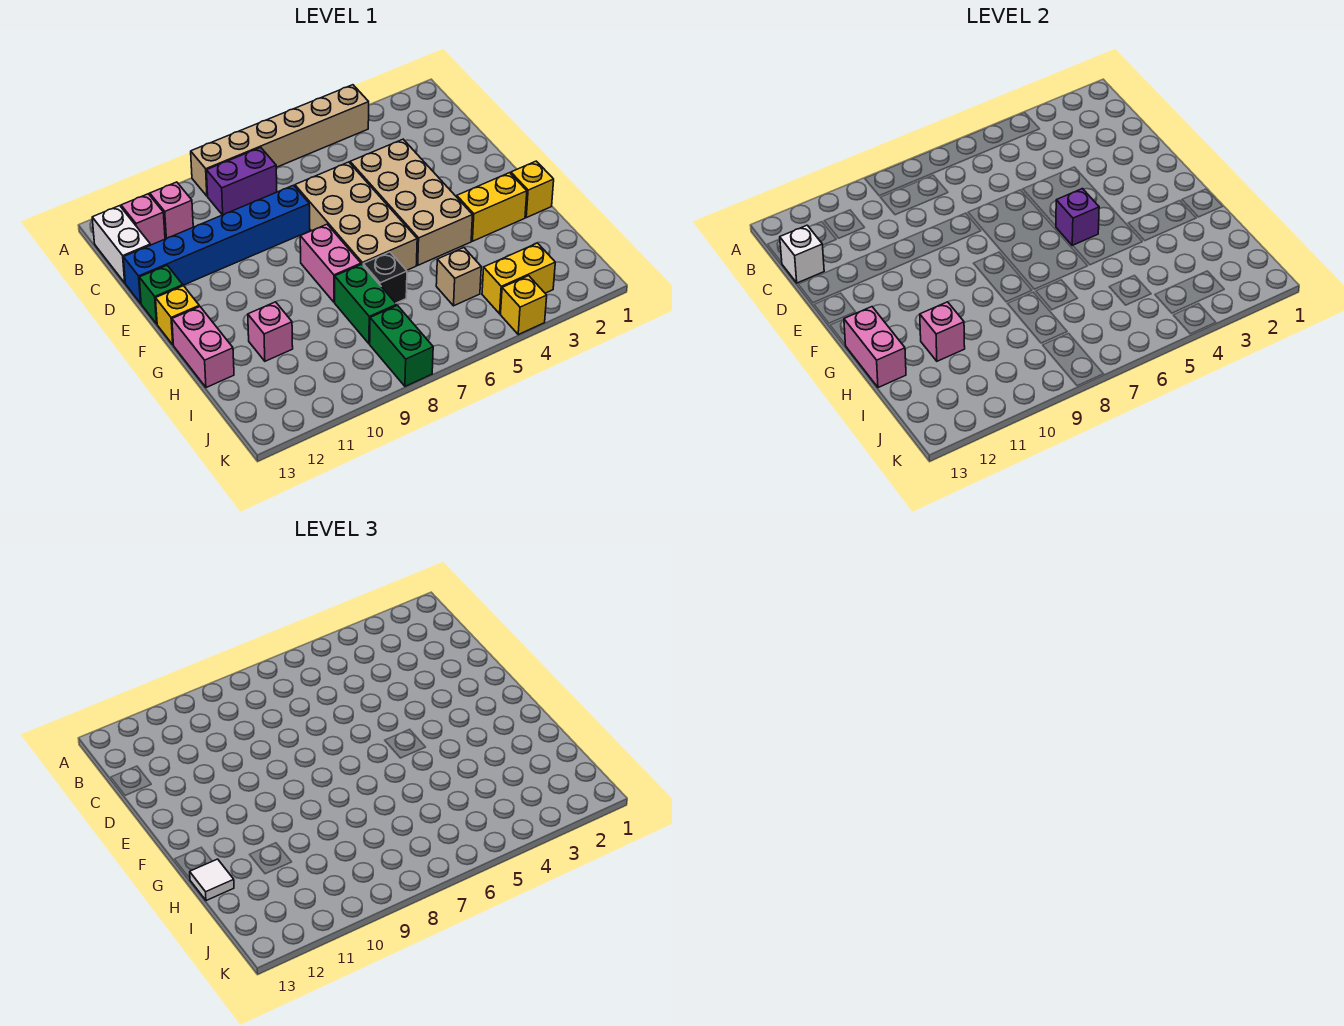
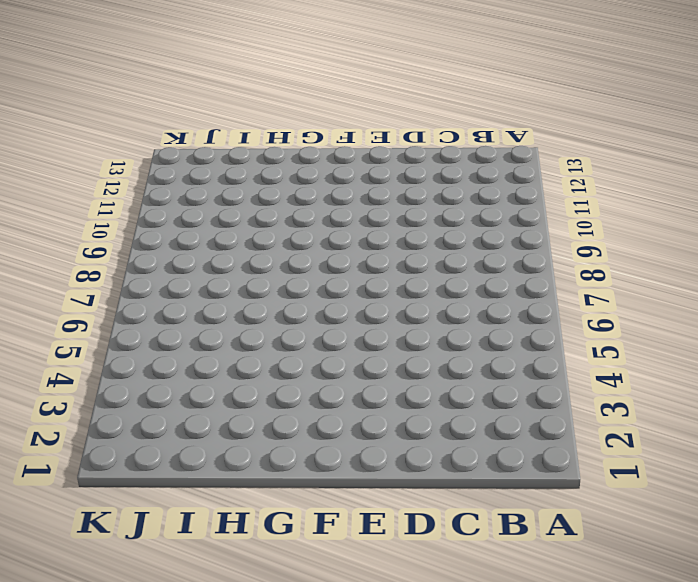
none -> tan brick A4:A9 level 1
none -> purple brick B8:B9 level 1
none -> pink brick B11 level 1

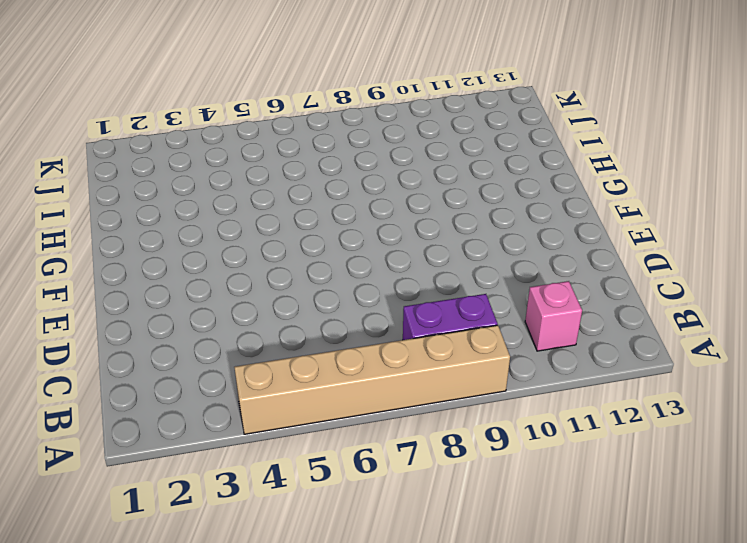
none -> pink brick B12 level 1
none -> white brick B13:C13 level 1
none -> tan brick D4:G5 level 1

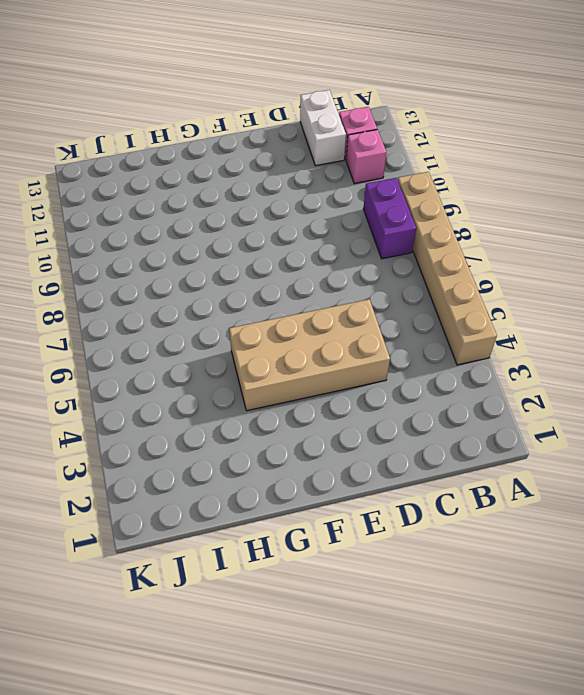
white brick C12:C13 level 1 -> white brick B13:C13 level 1
none -> tan brick D6:G7 level 1
none -> blue brick D8:D13 level 1
none -> green brick E13 level 1

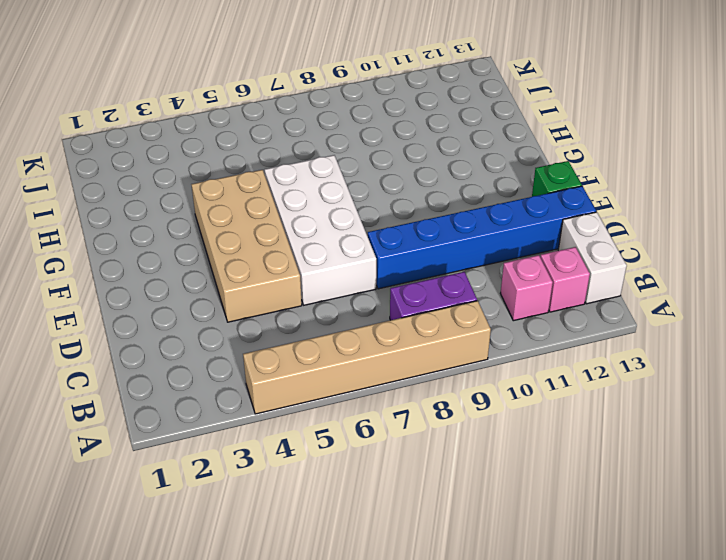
white brick D6:G7 level 1 -> tan brick D6:G7 level 1
none -> pink brick F8:G8 level 1
none -> yellow brick F13 level 1
none -> yellow brick G1 level 1

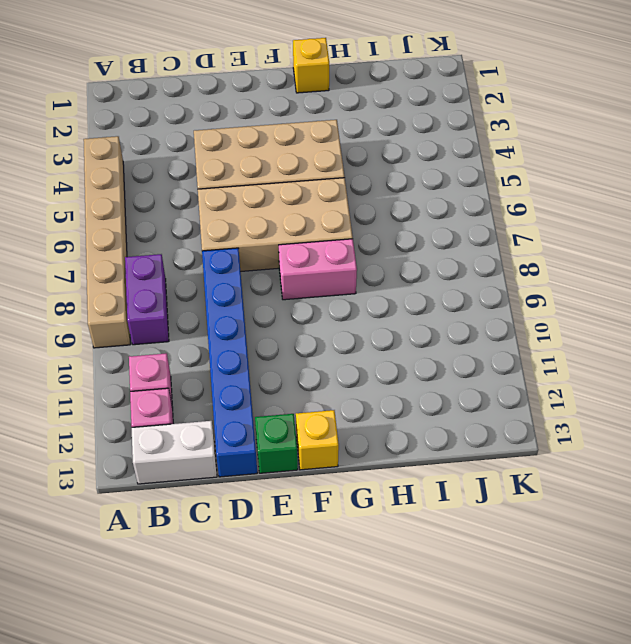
none -> yellow brick G2:G3 level 1
none -> pink brick G13:H13 level 1
none -> black brick H7 level 1

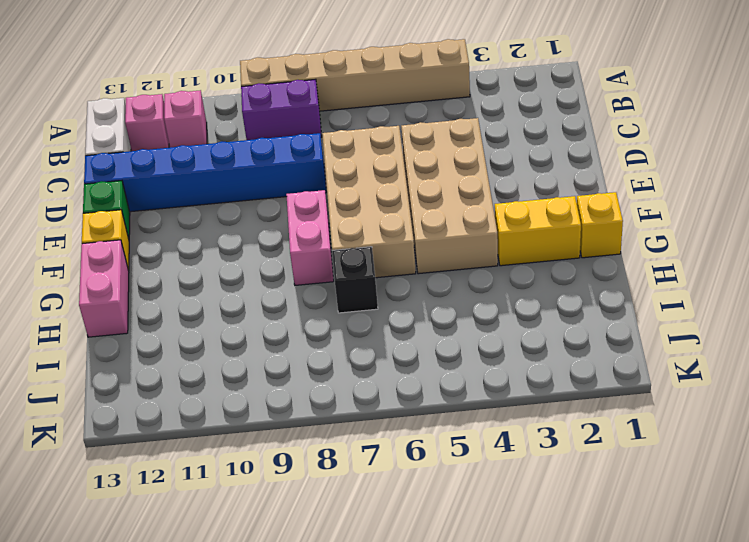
none -> green brick H8:I8 level 1
none -> pink brick H11 level 1
none -> tan brick I5 level 1

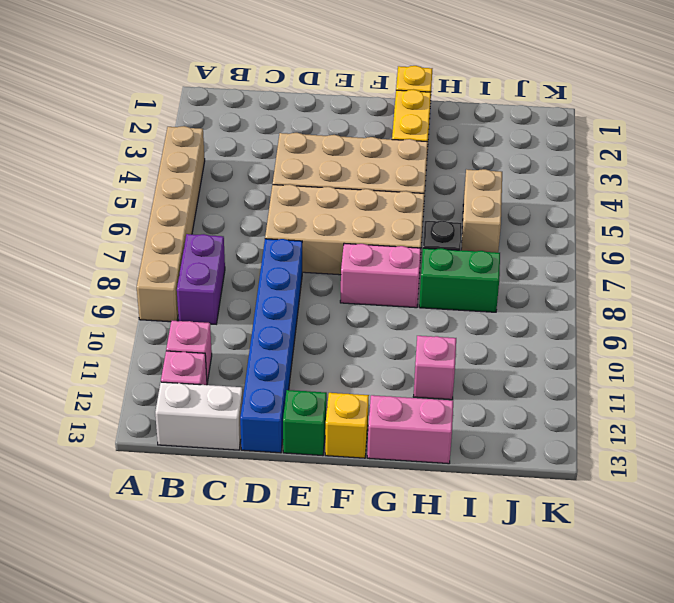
tan brick I5:I6 level 1 -> tan brick I5 level 1
none -> yellow brick J3:J4 level 1
none -> green brick J8:K8 level 1
none -> yellow brick K4 level 1

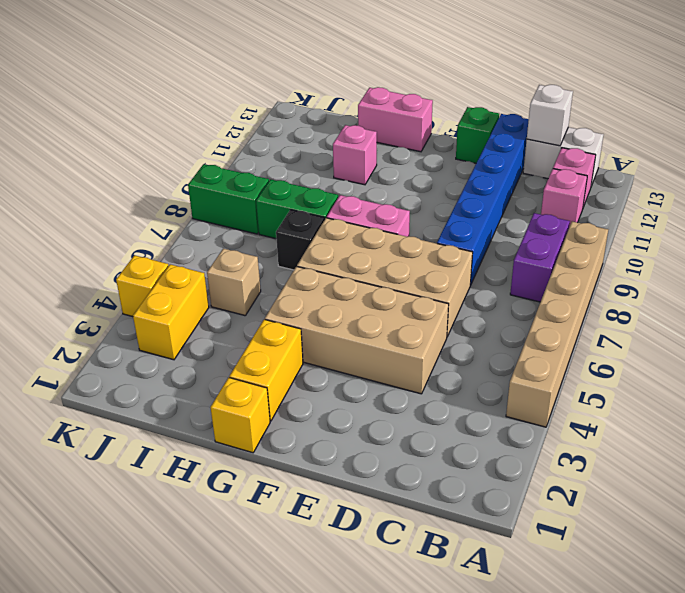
none -> yellow brick F13 level 1
none -> purple brick F5 level 2
none -> pink brick G13:H13 level 2

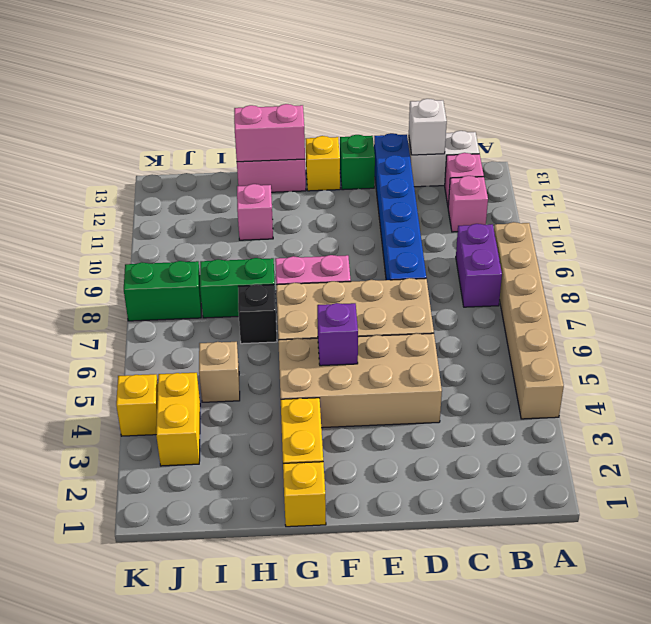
none -> pink brick H11 level 2
none -> white tile H13 level 3

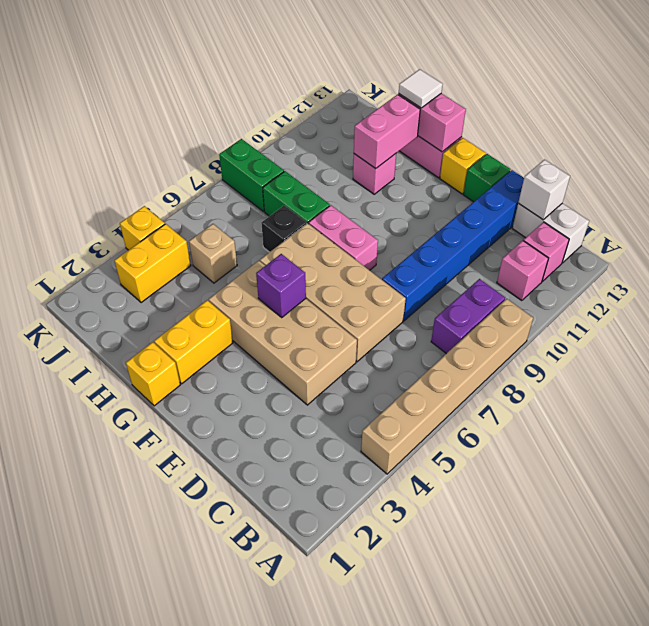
pink brick H11:H12 level 2 -> pink brick H11 level 2

